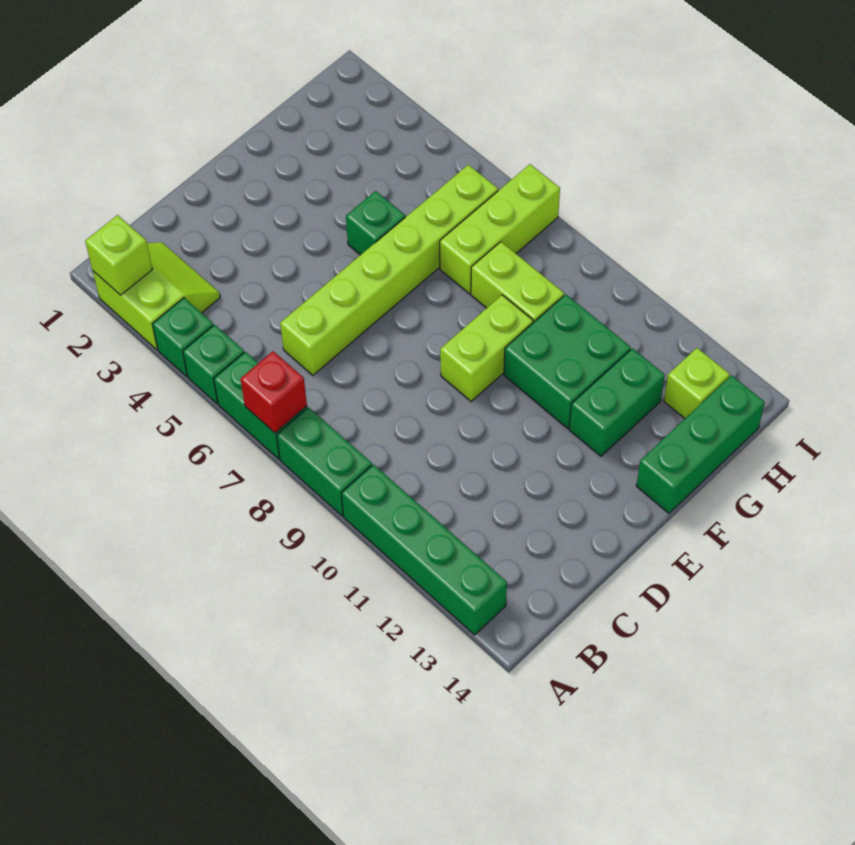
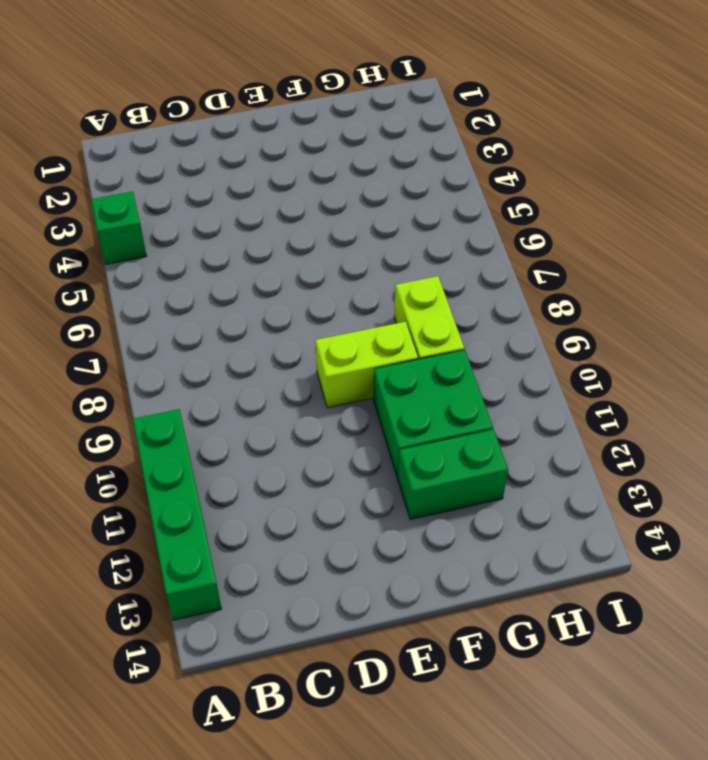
none -> lime slope A2:B3 level 1 top A
none -> green brick A5 level 1
none -> green brick A6:A7 level 1

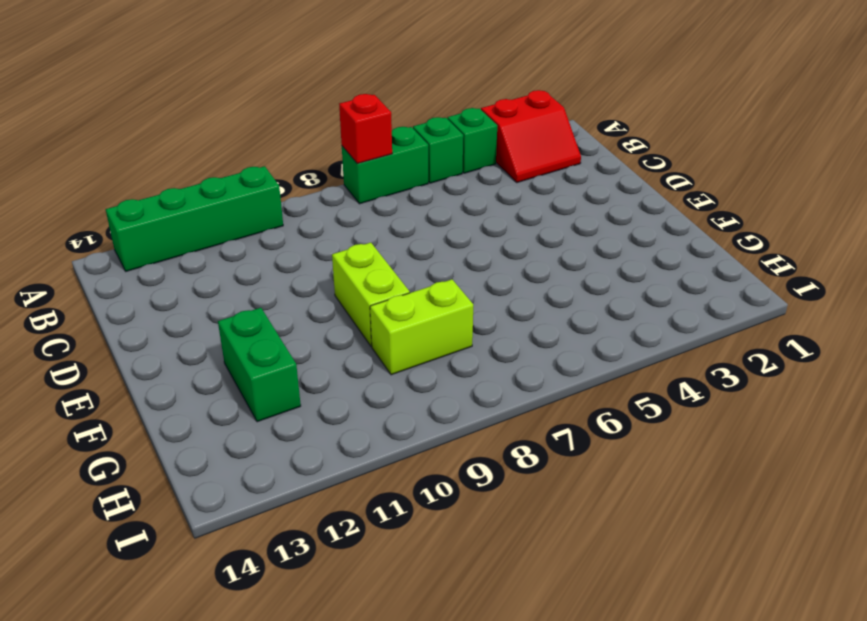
red slope A2:B3 level 1 top A -> lime slope A2:B3 level 1 top A
none -> green brick A8:A9 level 1
none -> lime brick C6:H6 level 1
none -> green brick F5 level 1

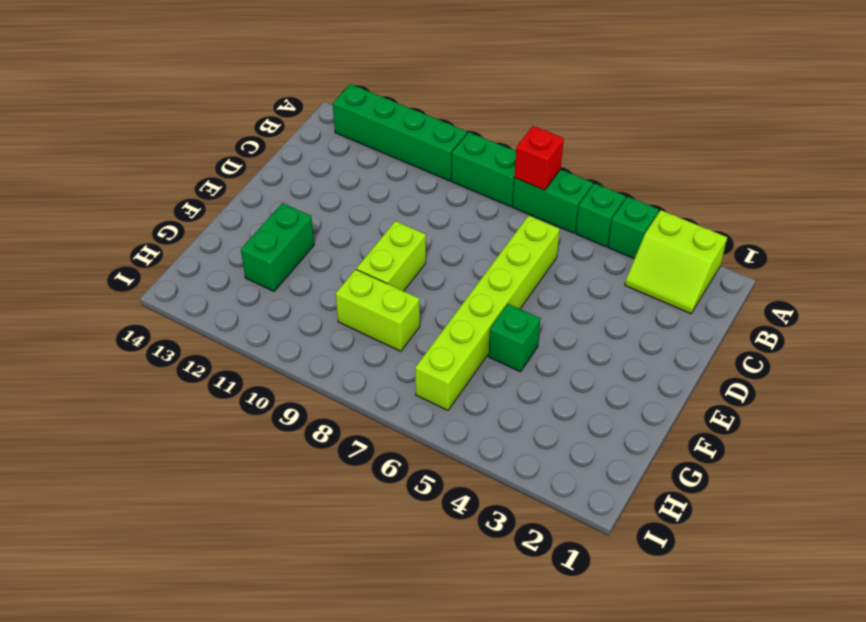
none -> green brick F10:G11 level 1
none -> green brick F14:H14 level 1
none -> lime brick G7:I7 level 1

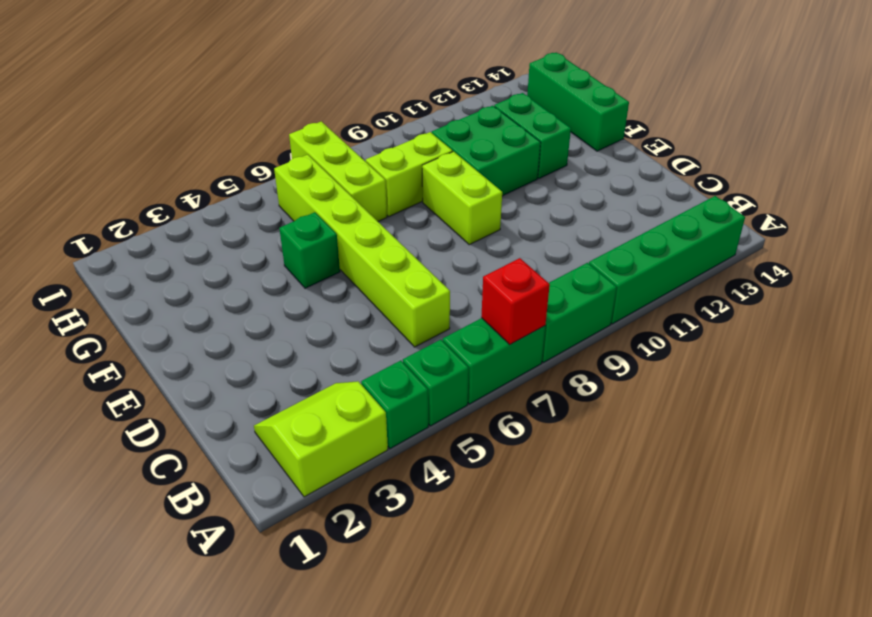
none -> lime brick H13 level 1
none -> lime brick A2 level 2

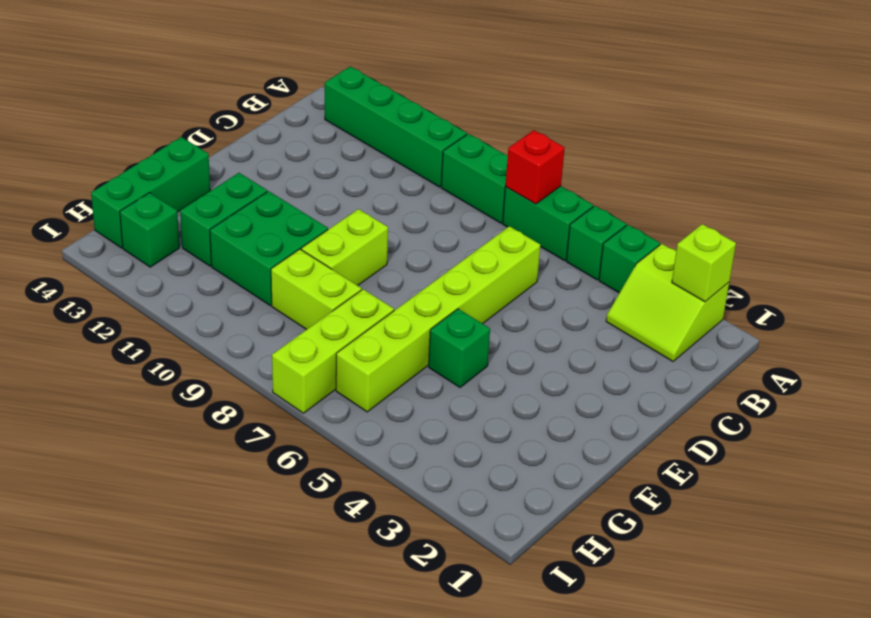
green brick H13 level 1 -> lime brick H13 level 1

